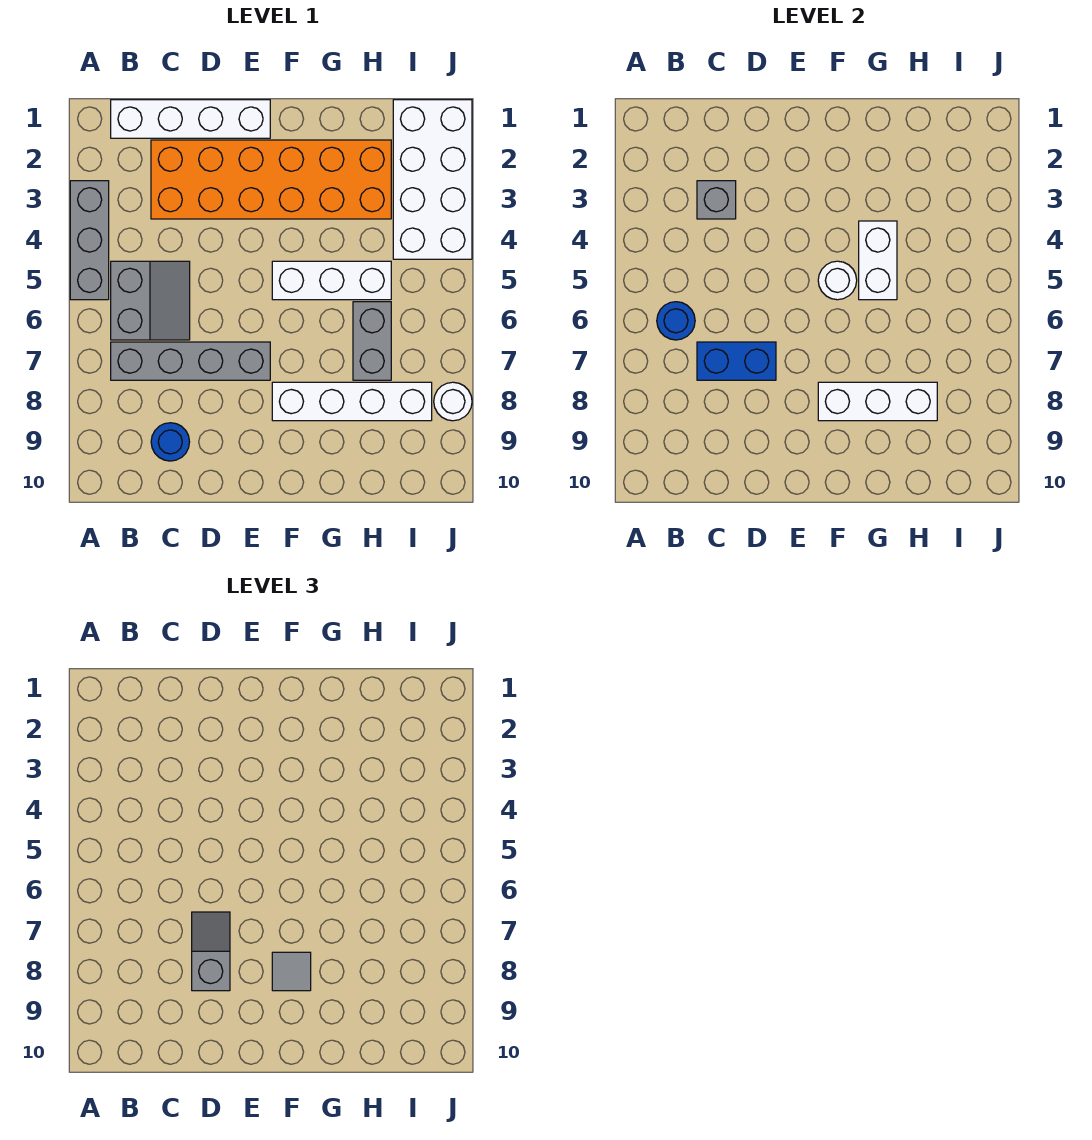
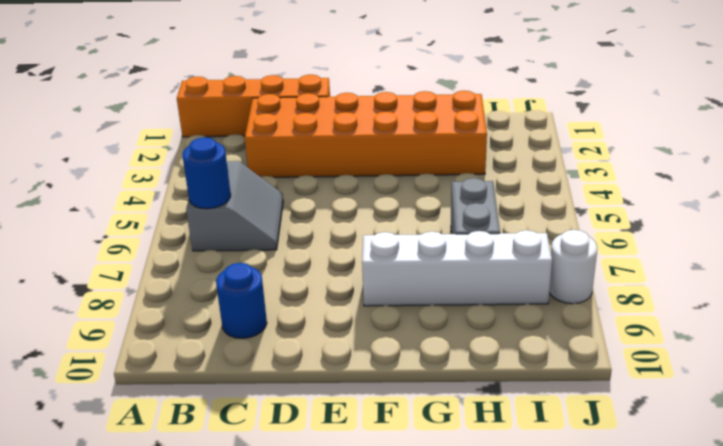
orange brick A1:D1 level 1 -> white brick B1:E1 level 1
none -> grey brick A3:A5 level 1
none -> grey brick B7:E7 level 1
none -> white brick F5:H5 level 1

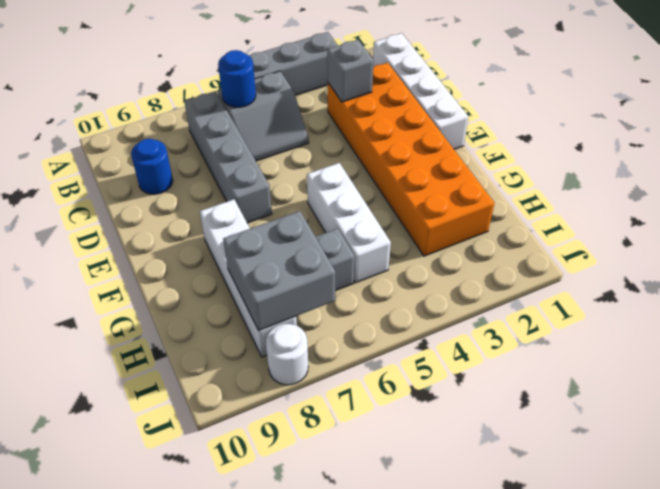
grey brick H7:I8 level 2 -> white brick F8:H8 level 2
none -> white brick I1:J4 level 1
none -> blue brick C7:D7 level 2
none -> white round brick F5 level 2

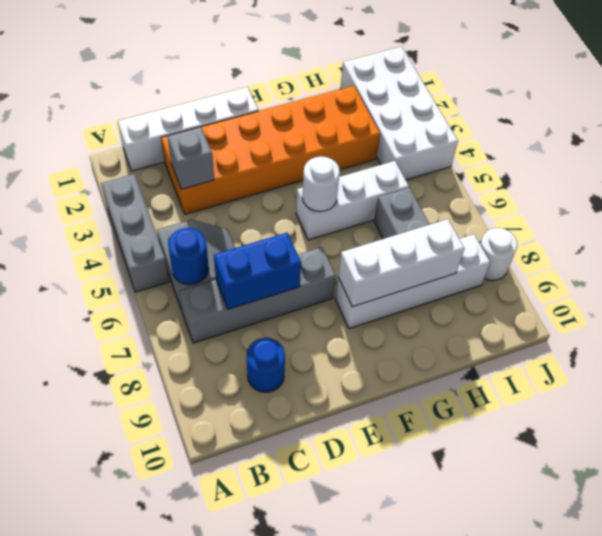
none -> white brick G4:G5 level 2
none -> grey slope D7:D8 level 3 top 8
none -> grey tile F8 level 3

